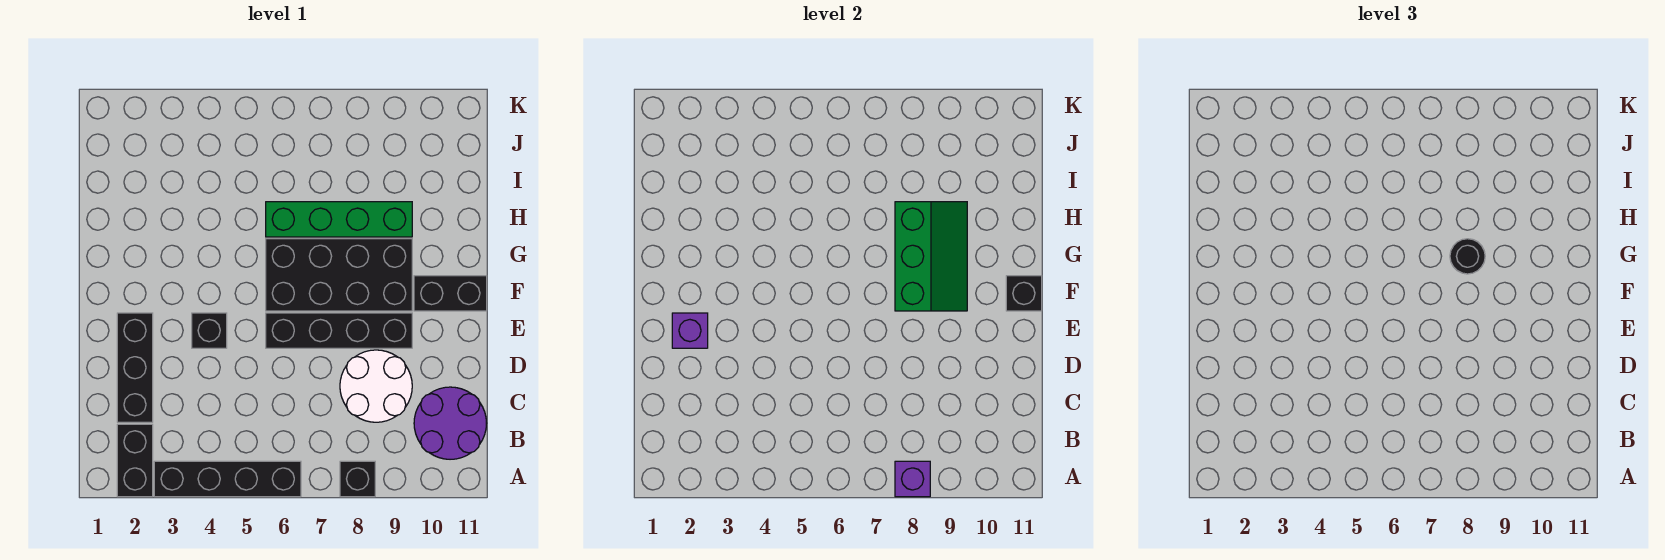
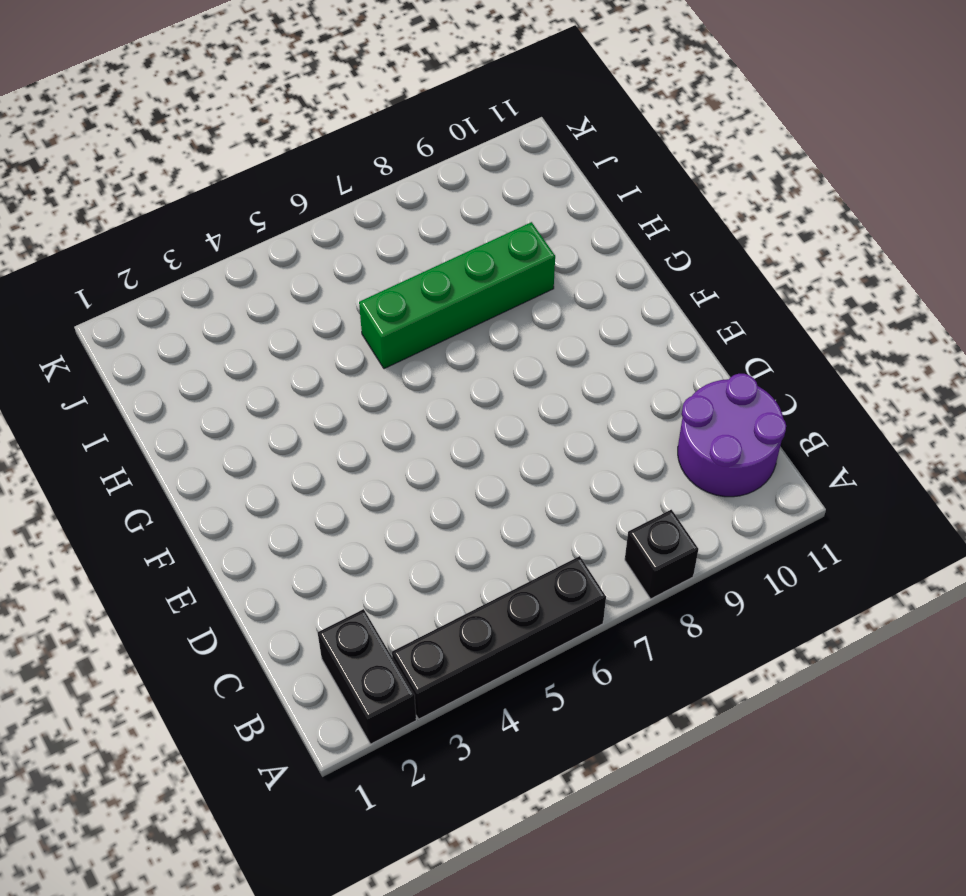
none -> black brick C2:E2 level 1
none -> white round brick C8:D9 level 1
none -> black brick E4 level 1

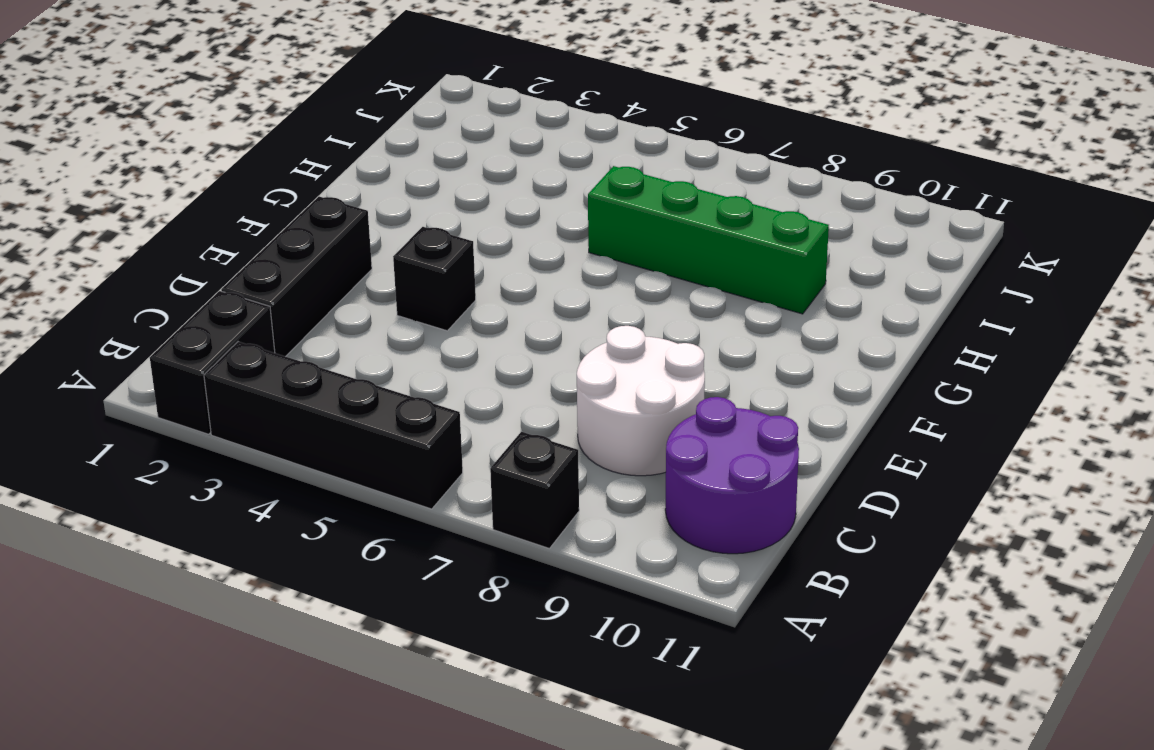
none -> black brick E6:E9 level 1
none -> black brick F6:G9 level 1
none -> black brick F10:F11 level 1

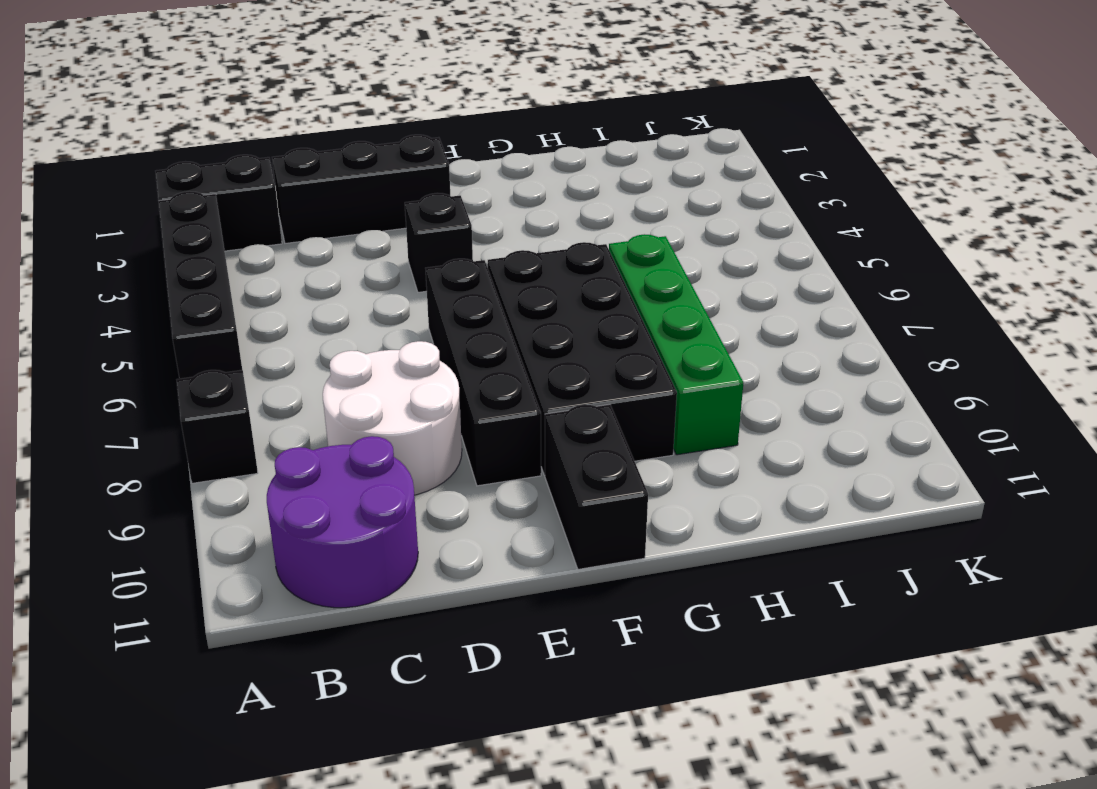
none -> purple brick A8 level 2
none -> purple brick E2 level 2
none -> green slope F8:H9 level 2 top 8

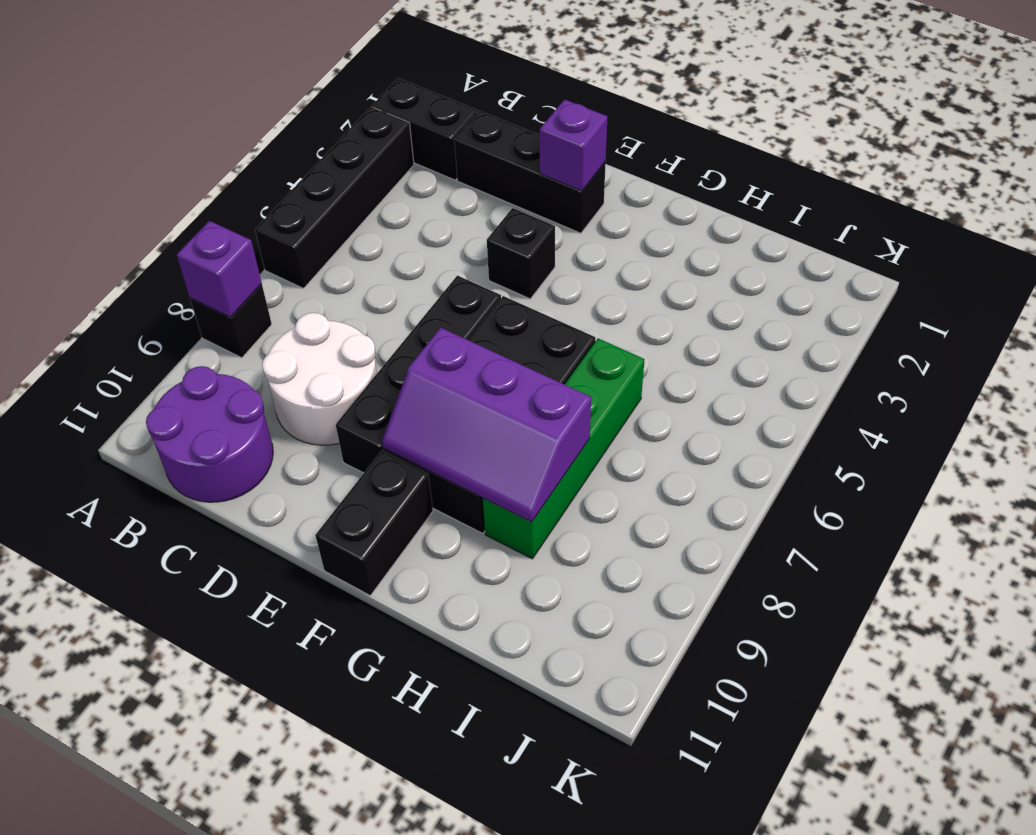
purple slope F8:H9 level 2 top 8 -> green slope F8:H9 level 2 top 8
none -> black brick F11 level 2
none -> black round brick G8 level 3

